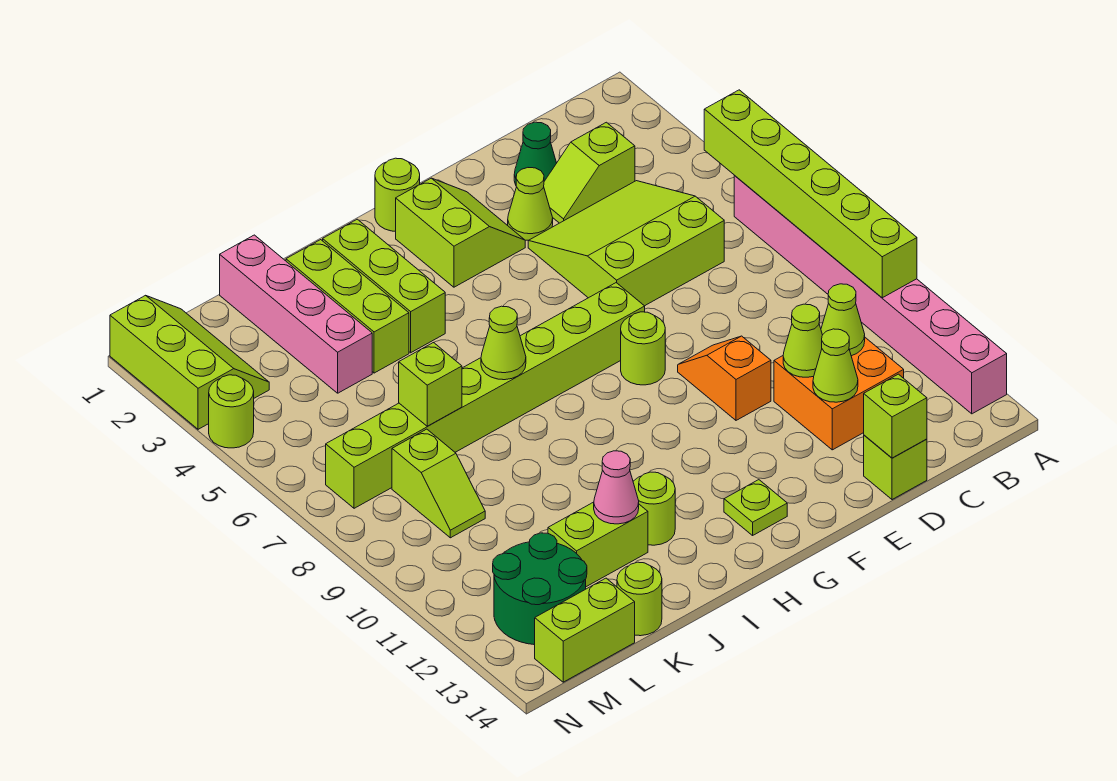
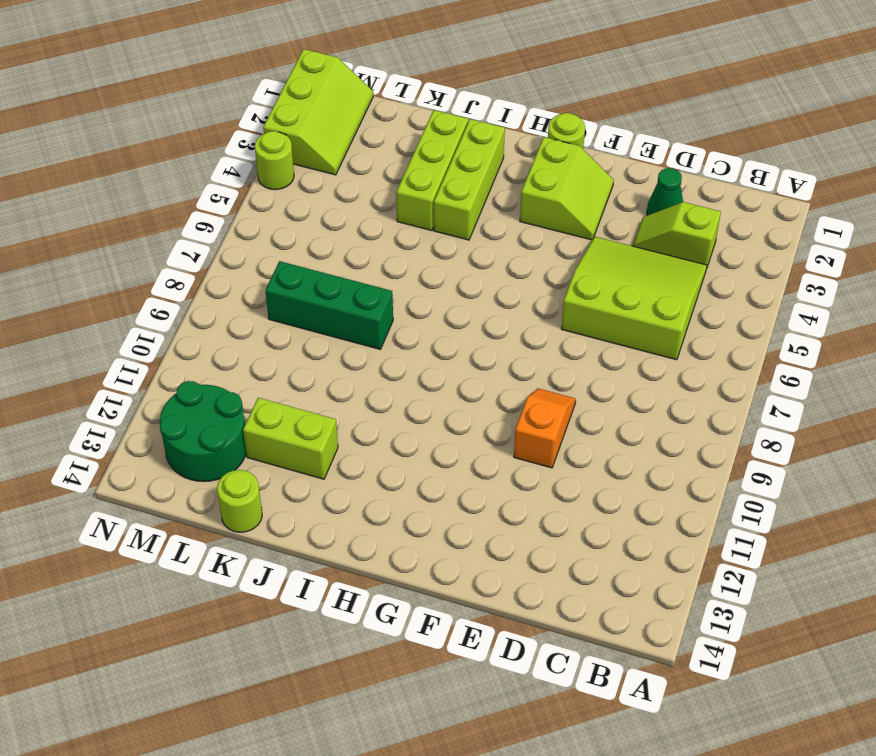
green brick J8:L8 level 1 -> lime slope L8:L9 level 1 top 8
none -> pink brick A6:A13 level 1
none -> orange brick C11:D12 level 1
none -> lime brick D14 level 1
none -> lime cone E3 level 1

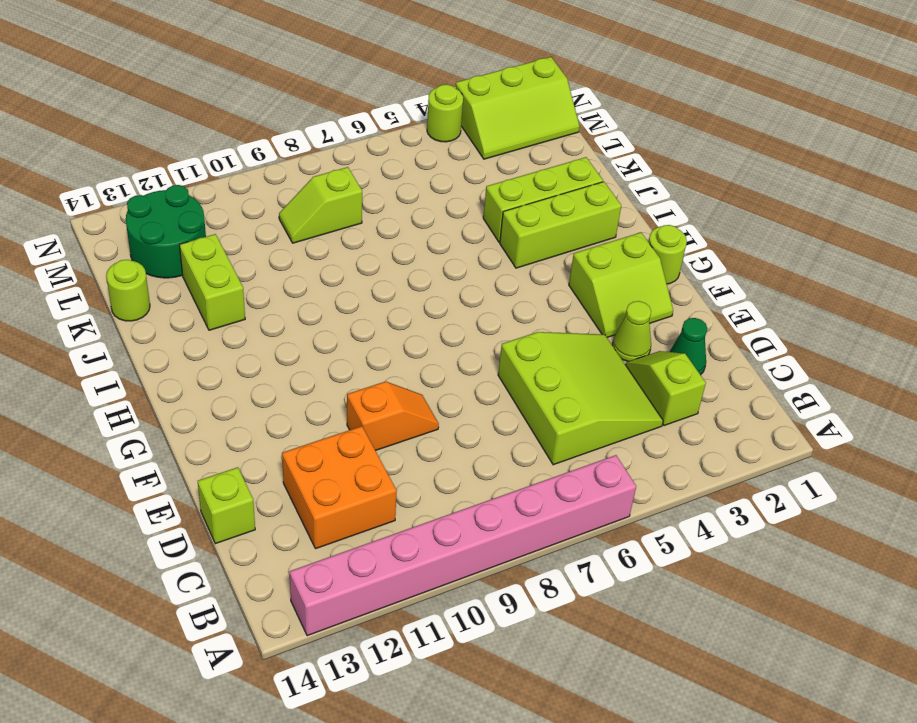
none -> lime brick F7:M7 level 1
none -> lime round brick F8 level 1
none -> lime plate G13 level 1
none -> lime round brick I12 level 1

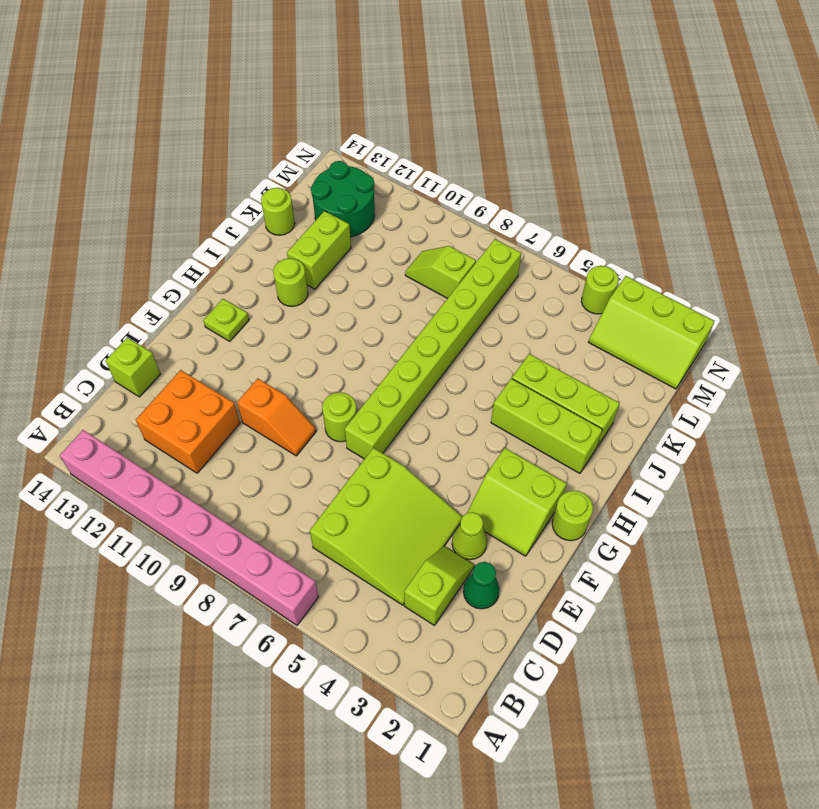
none -> pink brick K1:K4 level 1
none -> lime brick L14:M14 level 1
none -> lime brick A5:A10 level 2
none -> lime cone C11 level 2

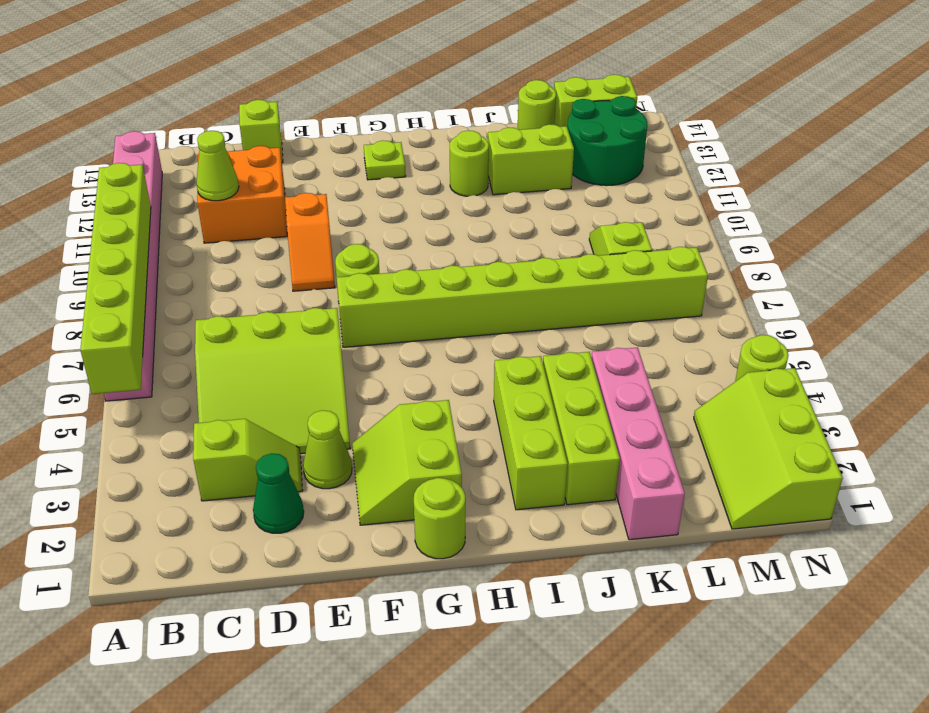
none -> lime cone D11 level 2
none -> lime cone D12 level 2
none -> lime brick D14 level 2
none -> lime cone I7 level 2

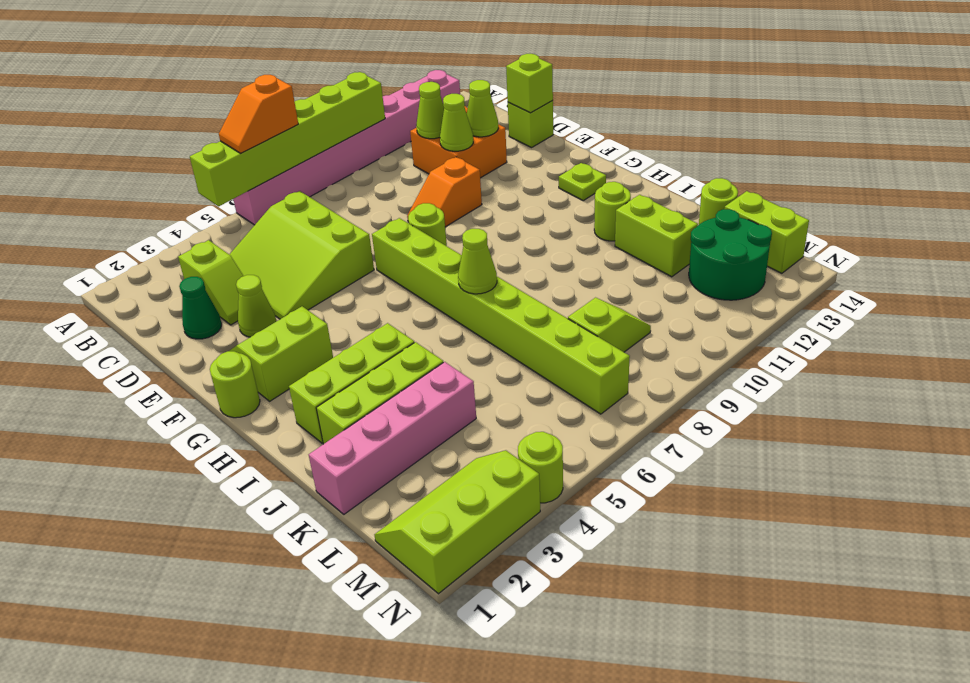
orange slope A6:A7 level 3 top 7 -> none
none -> pink cone J12 level 2
none -> lime brick K7 level 2

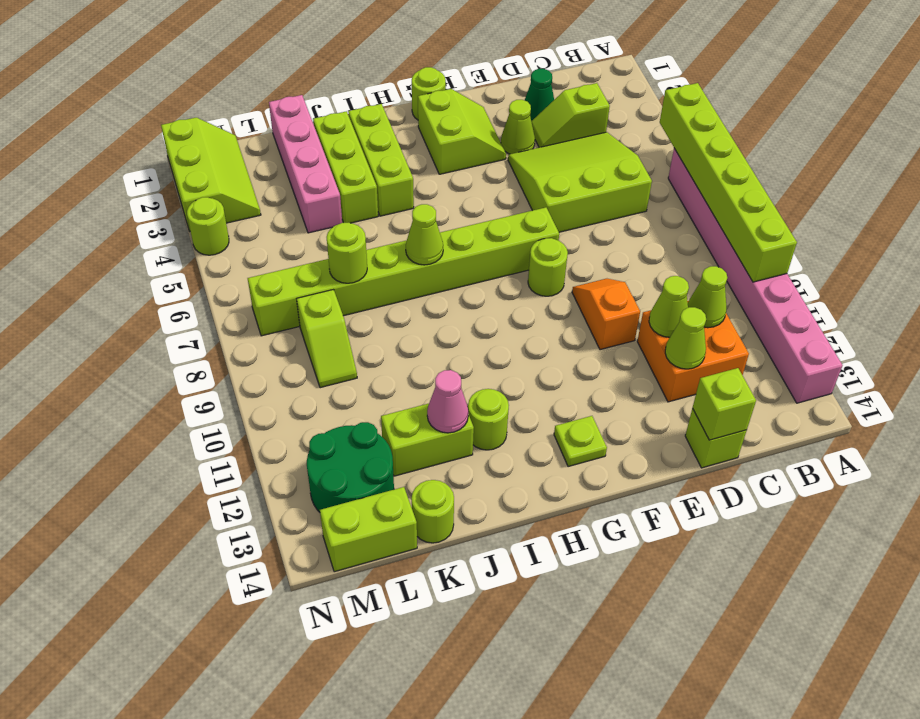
lime round brick K7 level 2 -> lime brick K7 level 2

